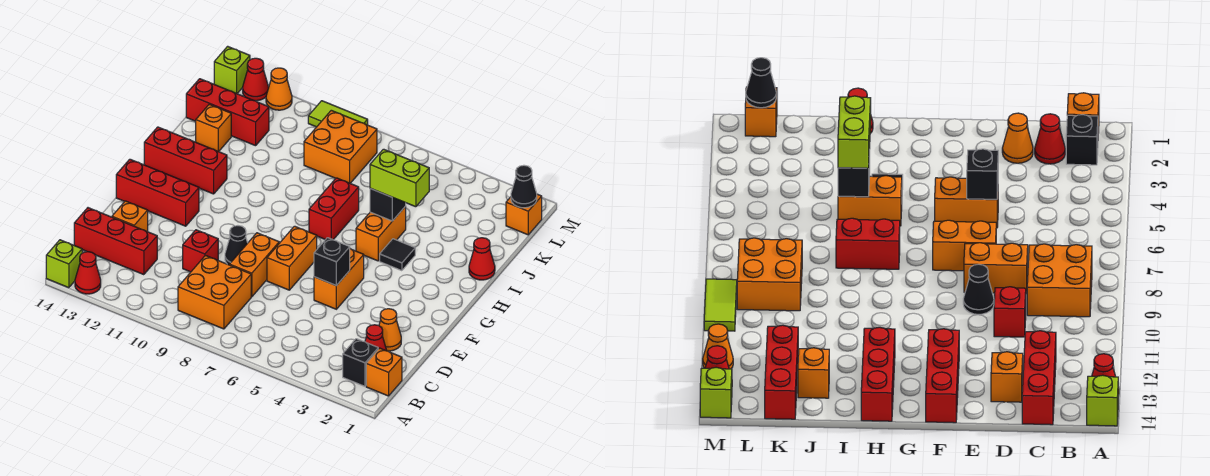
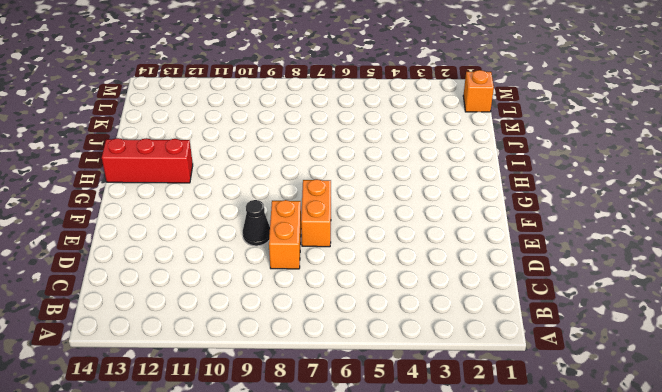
none -> red cone A13 level 1
none -> lime brick A14 level 1
none -> orange brick B1 level 1
none -> black brick B2 level 1

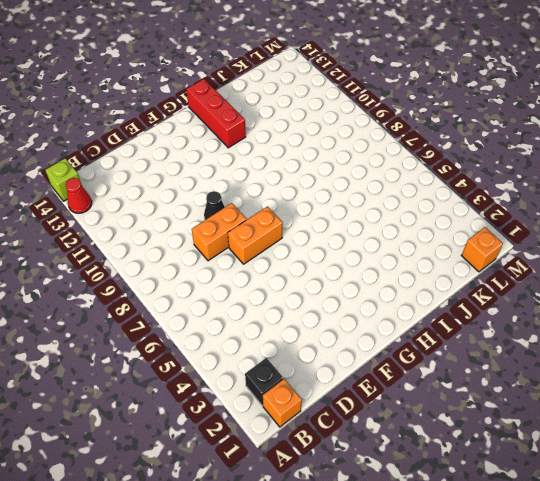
none -> orange brick B8:C9 level 1
none -> red cone C2 level 1
none -> red brick C12:C14 level 1
none -> orange cone D2 level 1

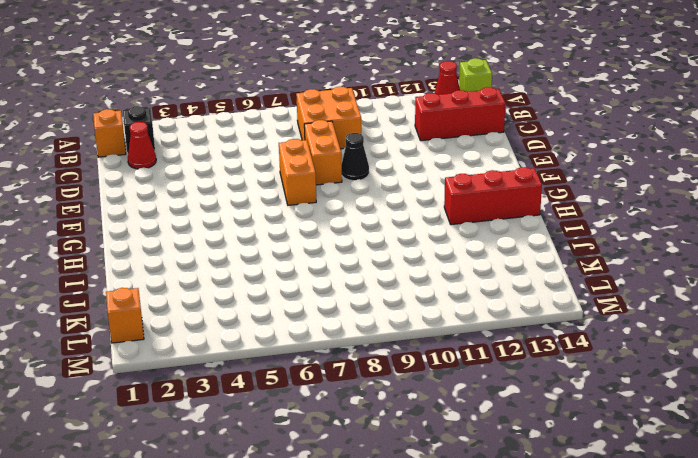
none -> orange cone D2 level 1
none -> red brick D10 level 1
none -> orange brick D13 level 1
none -> orange brick E5:F5 level 1

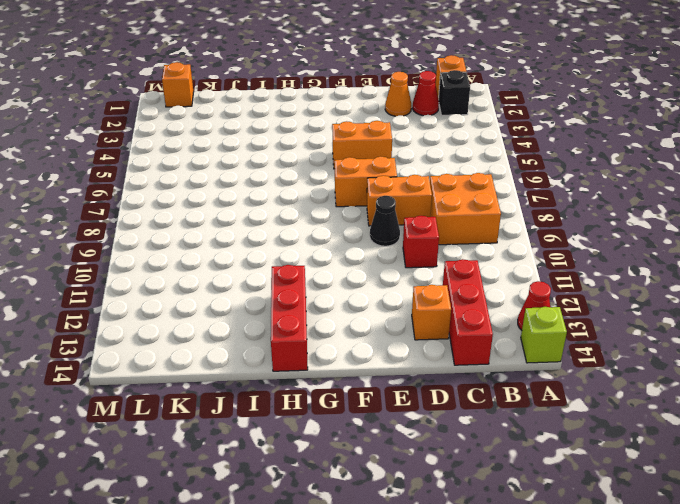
none -> red brick F12:F14 level 1
none -> black tile H4 level 1
none -> orange brick H5:I5 level 1
none -> red brick H7:I7 level 1

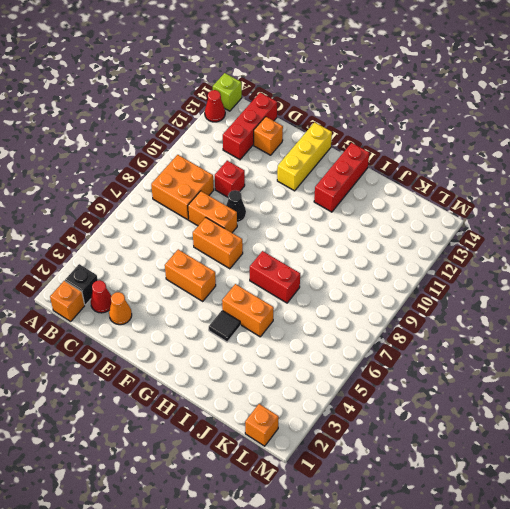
yellow brick F12:F14 level 1 -> red brick F12:F14 level 1
none -> red cone I1 level 1
none -> orange brick J13 level 1
none -> orange brick K8:L9 level 1
none -> red brick K12:K14 level 1

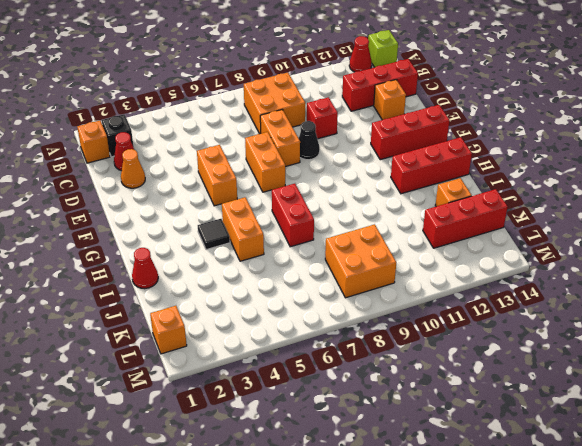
none -> lime tile M9:M10 level 1
none -> orange cone M12 level 1
none -> red cone M13 level 1
none -> lime brick M14 level 1

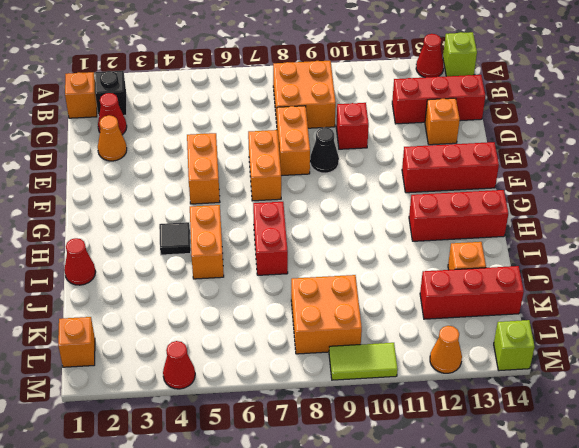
red cone M4 level 1 -> red cone M13 level 1
none -> black brick E5 level 2
none -> black brick I5 level 2
none -> black cone L1 level 2
none -> lime brick I4:I5 level 3

